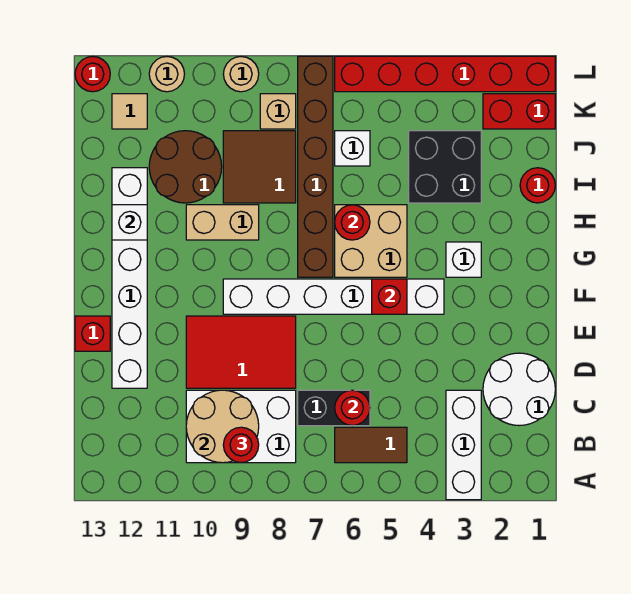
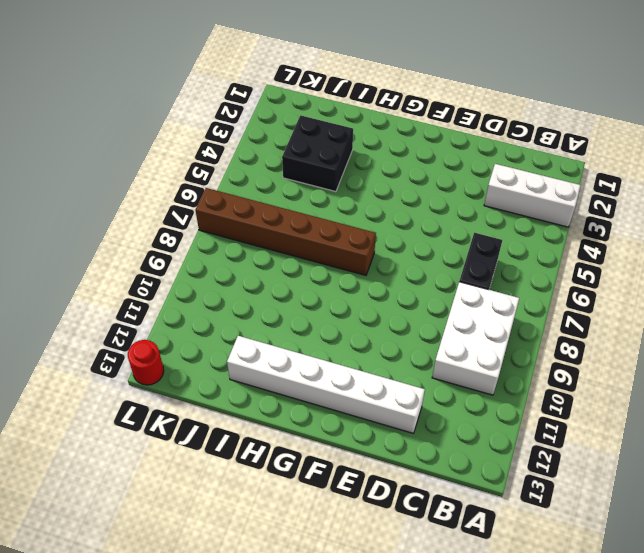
none -> brown tile B5:B6 level 1
none -> white round brick C1:D2 level 1
none -> red tile D8:E10 level 1
none -> red brick E13 level 1

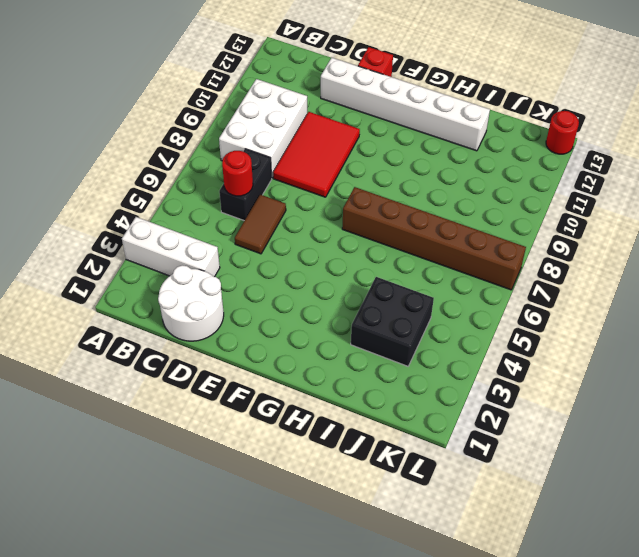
brown tile D5:D6 level 1 -> brown tile B5:B6 level 1
none -> white brick F4:F9 level 1
none -> white brick G3 level 1
none -> tan brick G5:H6 level 1
none -> tan brick H9:H10 level 1

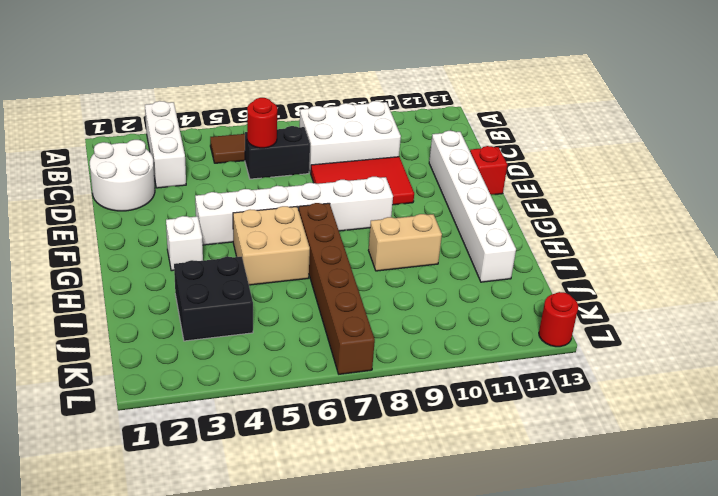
none -> red round brick I1 level 1
none -> brown tile I8:J9 level 1
none -> brown round brick I10:J11 level 1
none -> white brick J6 level 1

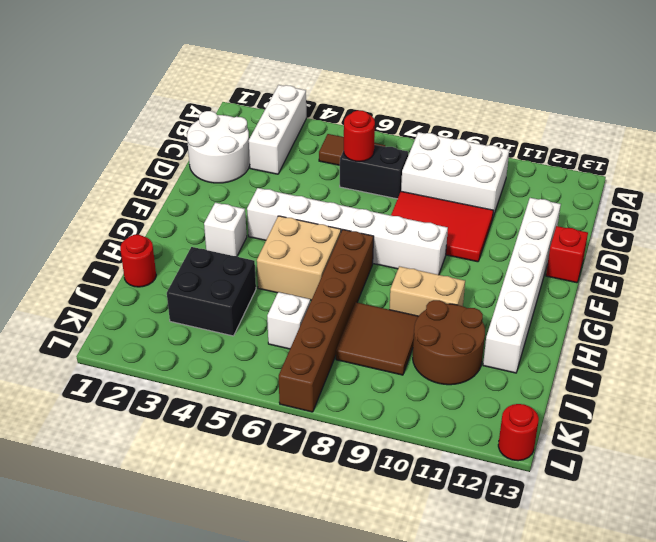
none -> red brick K1:K2 level 1
none -> tan brick K8 level 1
none -> tan tile K12 level 1
none -> red brick L1:L6 level 1

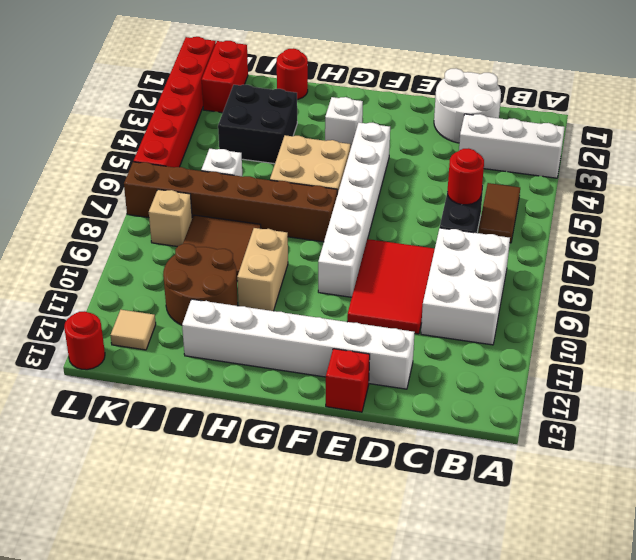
none -> tan round brick L9 level 1
none -> tan round brick L11 level 1
none -> tan round brick B9:C10 level 2
none -> red brick F5 level 2

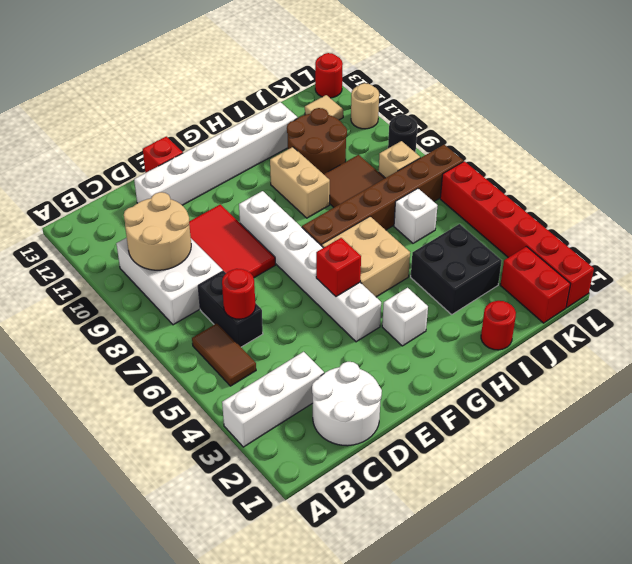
black round brick L9 level 1 -> tan round brick L9 level 1
none -> red round brick H6 level 2
none -> white brick H12 level 2
none -> red round brick B9 level 3

